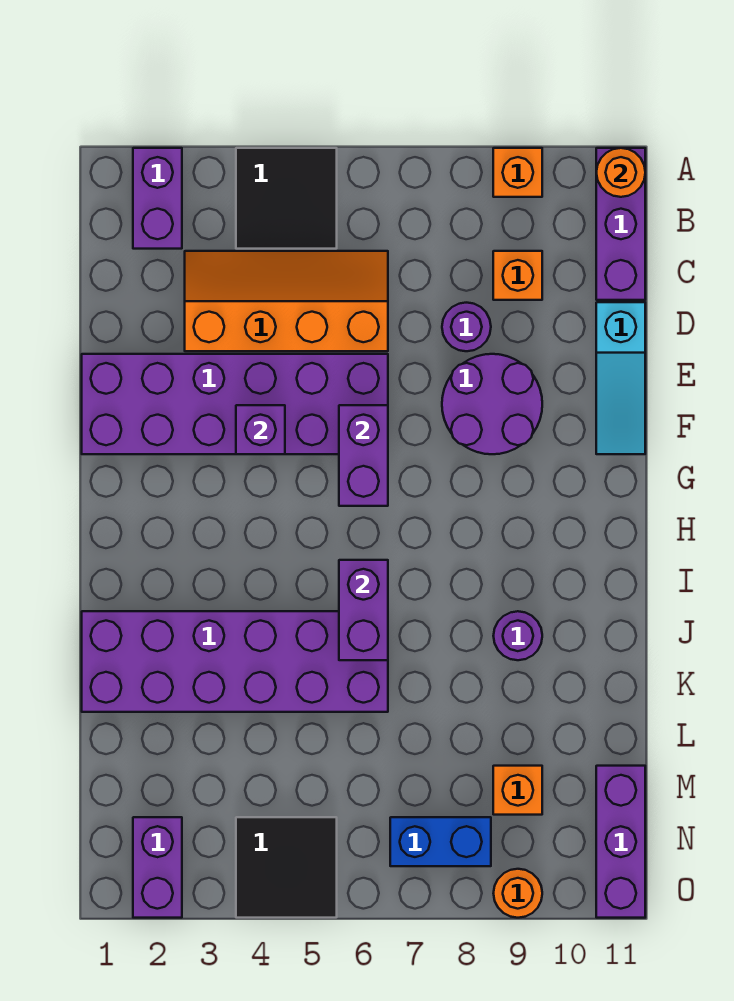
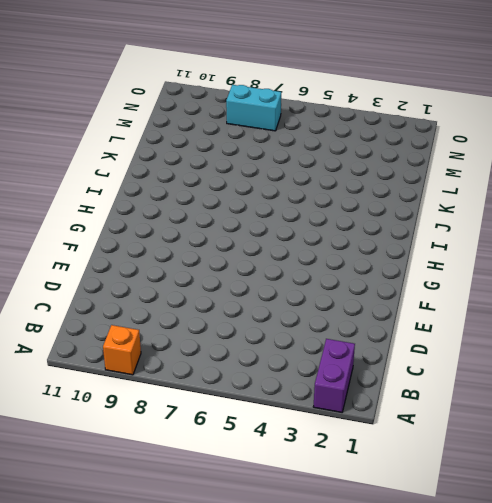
cyan brick N7:N8 level 1 -> blue brick N7:N8 level 1
none -> black tile A4:B5 level 1
none -> purple brick A11:C11 level 1
none -> orange slope C3:D6 level 1 top D

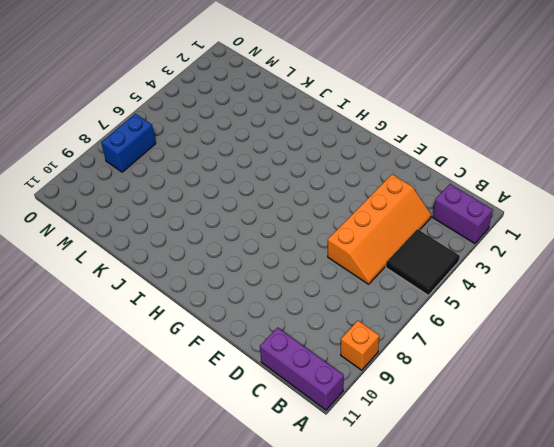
none -> orange brick C9 level 1
none -> purple round brick D8 level 1
none -> cyan slope D11:F11 level 1 top D

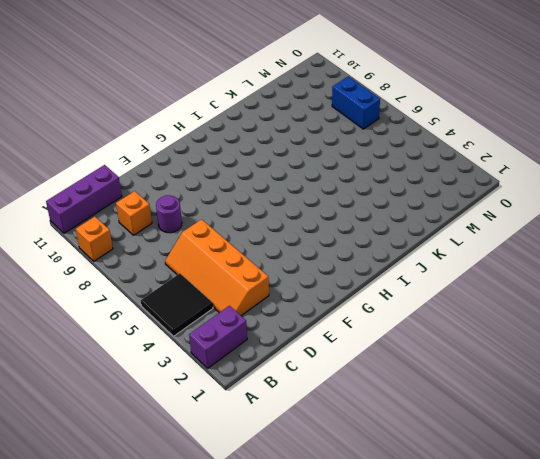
none -> cyan slope D11:F11 level 1 top D
none -> purple brick E1:F6 level 1
none -> purple round brick E8:F9 level 1

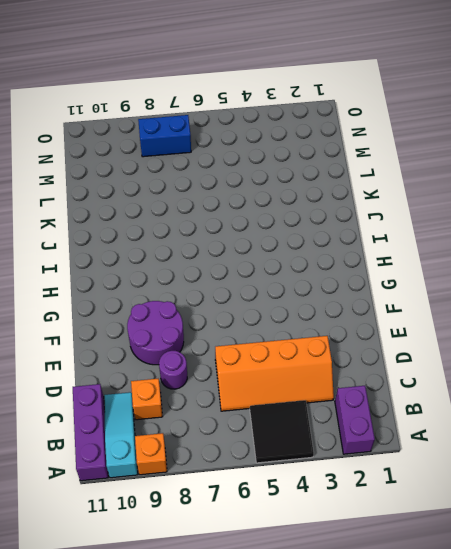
cyan slope A10:C10 level 1 top A -> cyan slope D11:F11 level 1 top D
none -> purple brick E1:F6 level 1
none -> purple brick J1:K6 level 1
none -> purple round brick J9 level 1

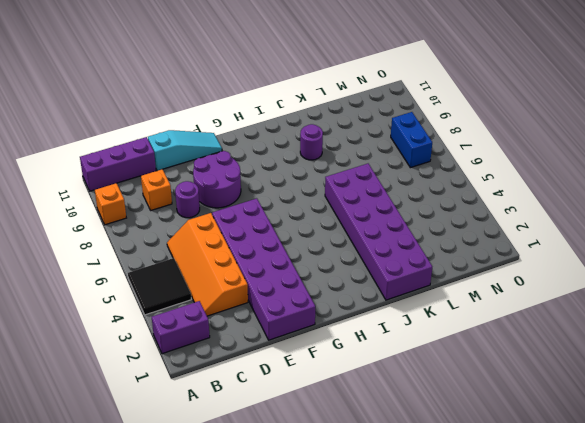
none -> orange brick M9 level 1
none -> purple brick M11:O11 level 1
none -> purple brick N2:O2 level 1

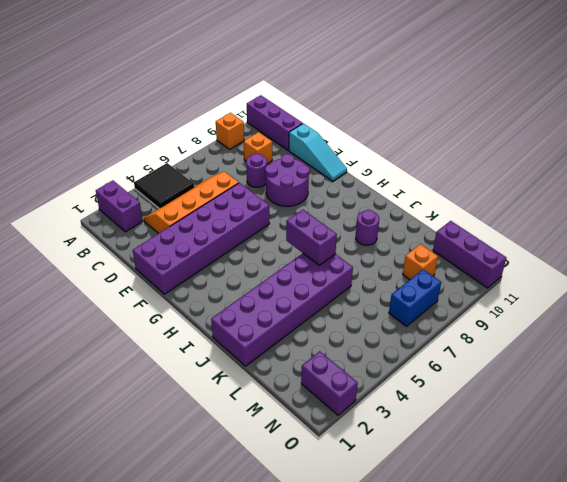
none -> black tile N4:O5 level 1
none -> orange round brick O9 level 1
none -> orange round brick A11 level 2

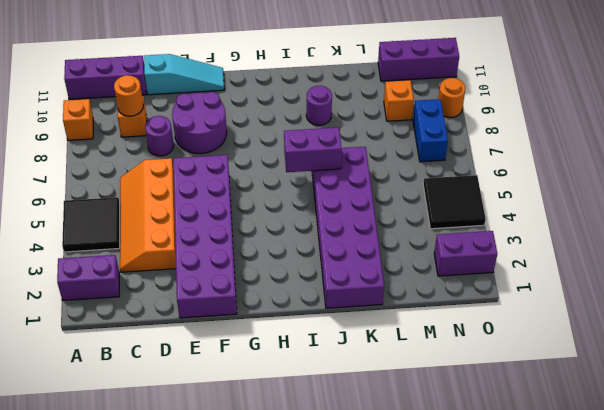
orange round brick C9 level 2 -> orange round brick A11 level 2
none -> purple brick F4 level 2
none -> purple brick F6:G6 level 2

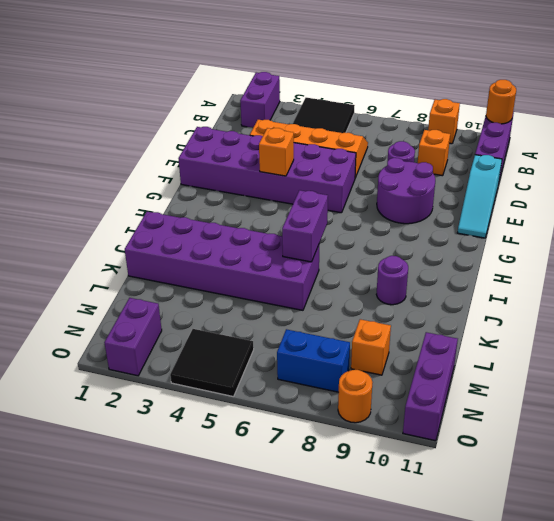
orange brick F4 level 2 -> purple brick F4 level 2
none -> purple brick F6:G6 level 2

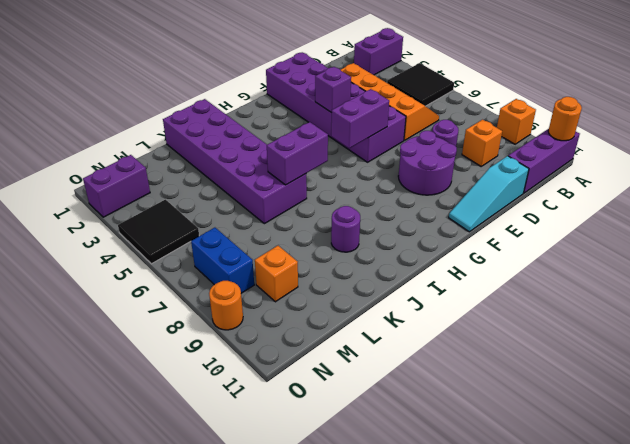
none -> purple brick M11:O11 level 1

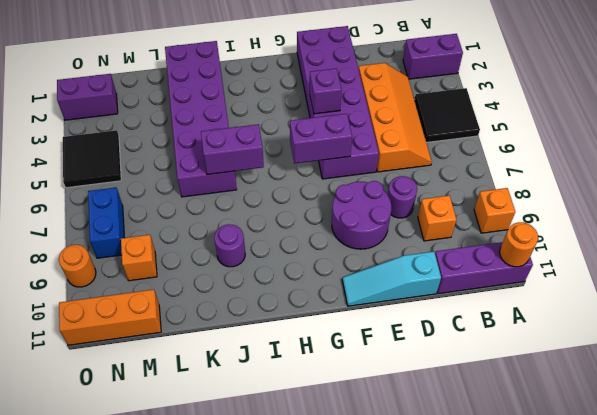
orange brick M11:O11 level 1 -> purple brick M11:O11 level 1

